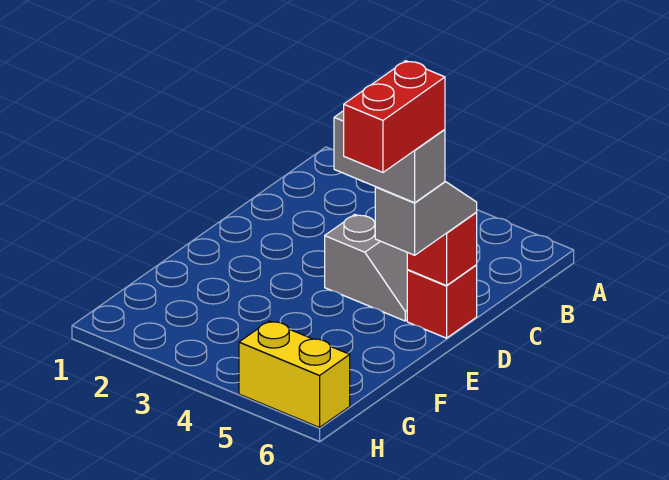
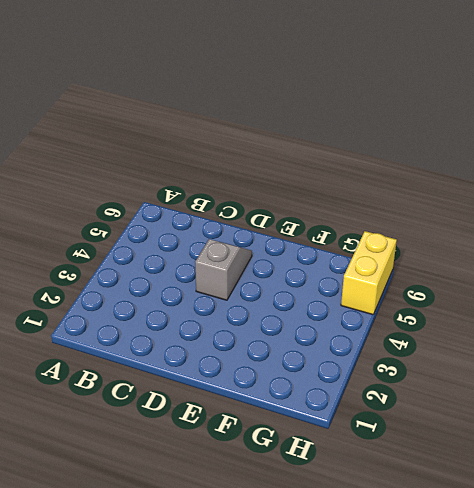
none -> red brick D6 level 1
none -> red brick D6 level 2

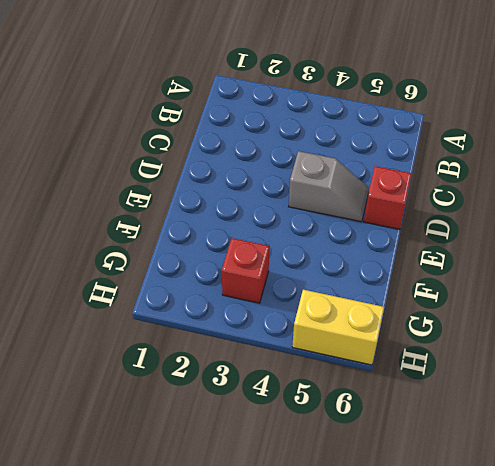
red brick G3 level 1 -> red brick D6 level 2
none -> grey slope D6:E6 level 3 top E
none -> grey brick E5:E6 level 4

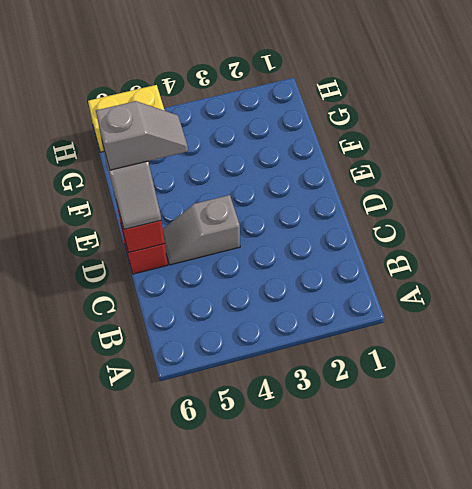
grey slope E5:E6 level 4 top 6 -> grey brick E5:E6 level 4
none -> red brick E6:F6 level 5

